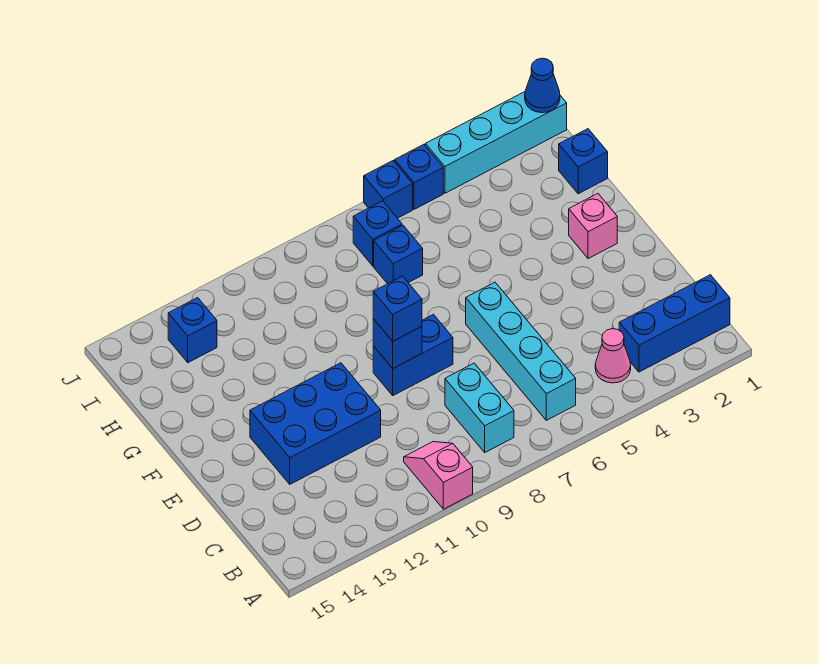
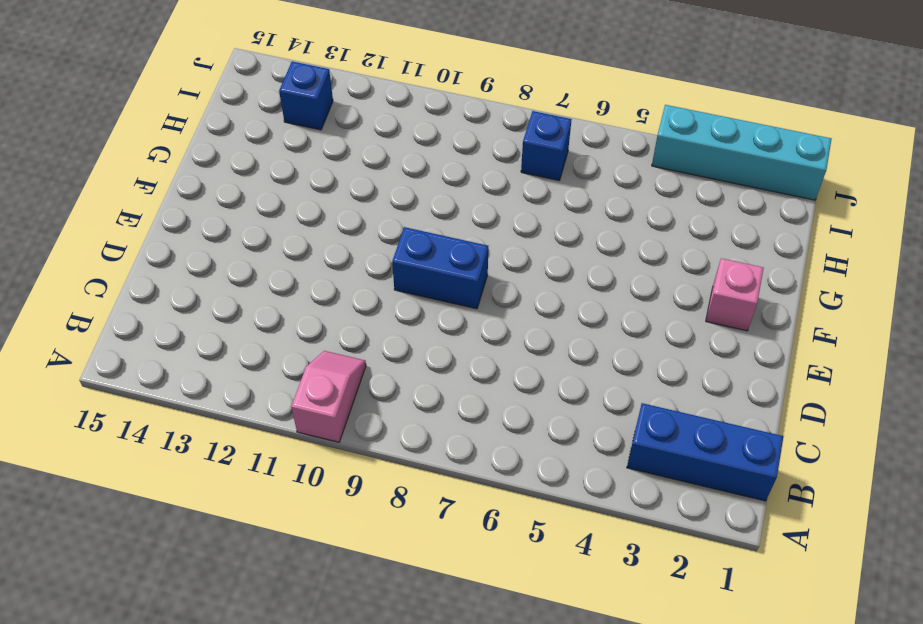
none -> pink cone B4 level 1
none -> cyan brick B6:E6 level 1
none -> cyan brick B8:C8 level 1

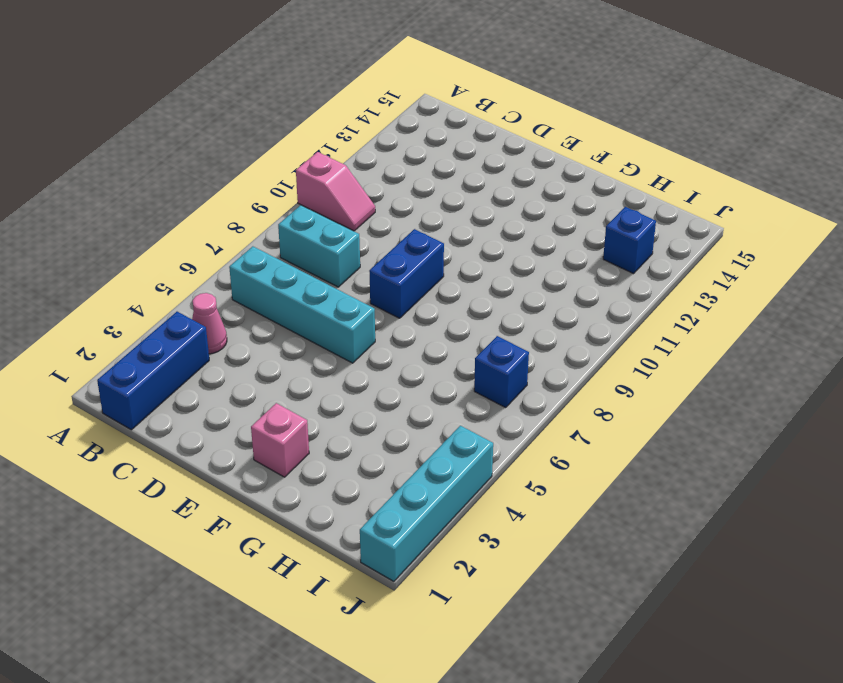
none -> blue brick D11:E13 level 1
none -> blue brick H1 level 1
none -> blue brick H7 level 1

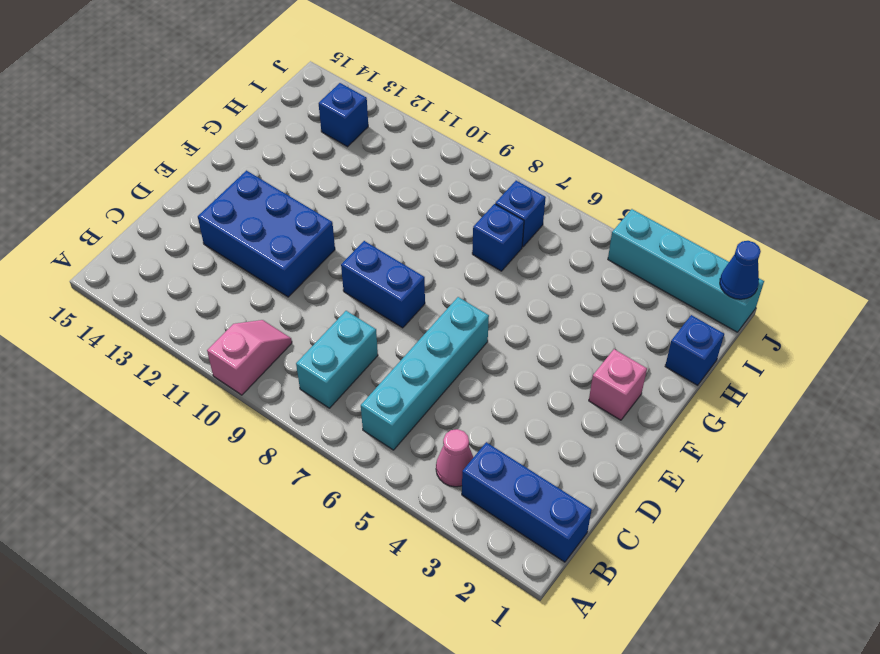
none -> blue brick J5 level 1
none -> blue brick J6 level 1
none -> blue brick E9 level 2

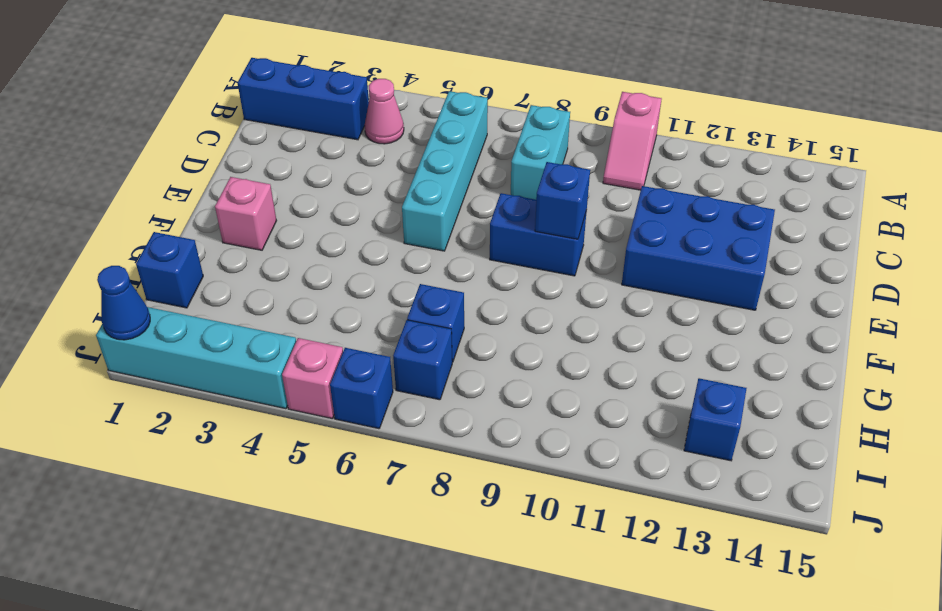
pink brick J5 level 1 -> blue brick J5 level 1
none -> blue brick E9 level 3

